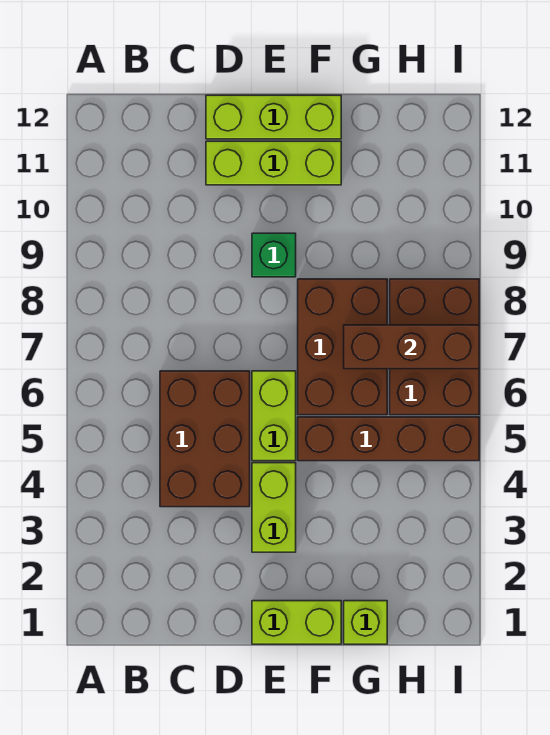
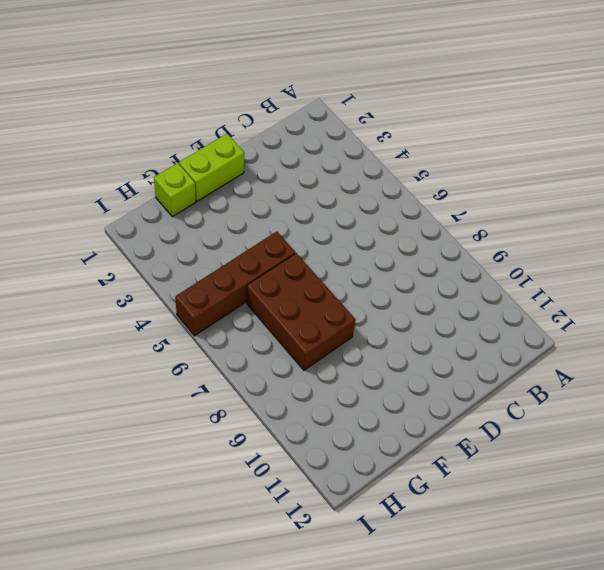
none -> brown brick C4:D6 level 1
none -> lime brick D11:F11 level 1
none -> lime brick D12:F12 level 1

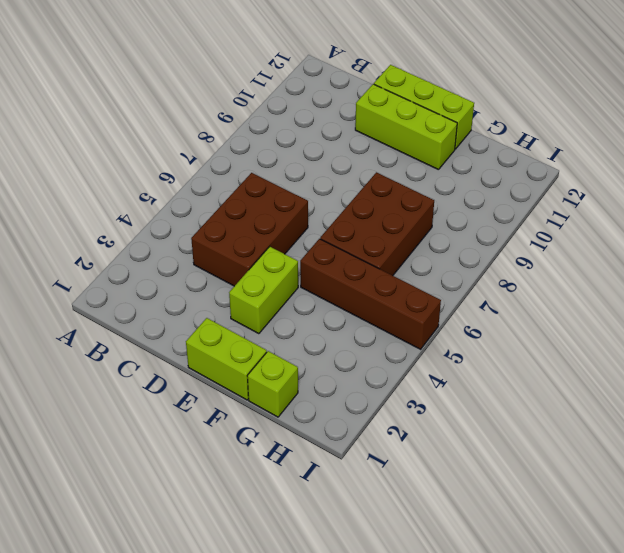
none -> lime brick E5:E6 level 1
none -> green brick E9 level 1
none -> brown brick H6:I8 level 1

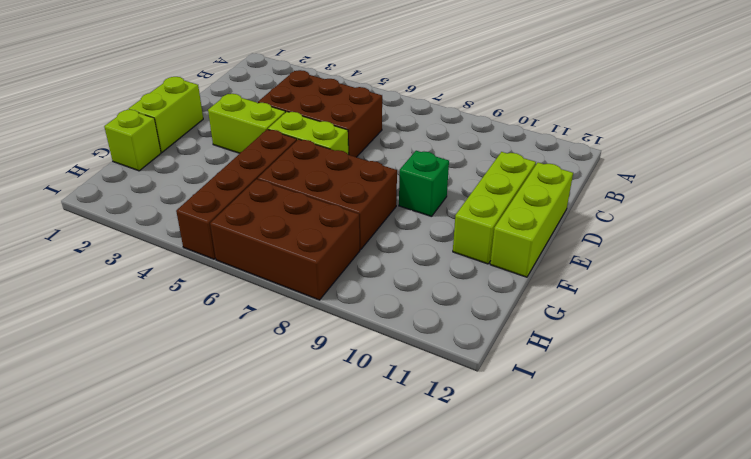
none -> brown brick G7:I7 level 2

